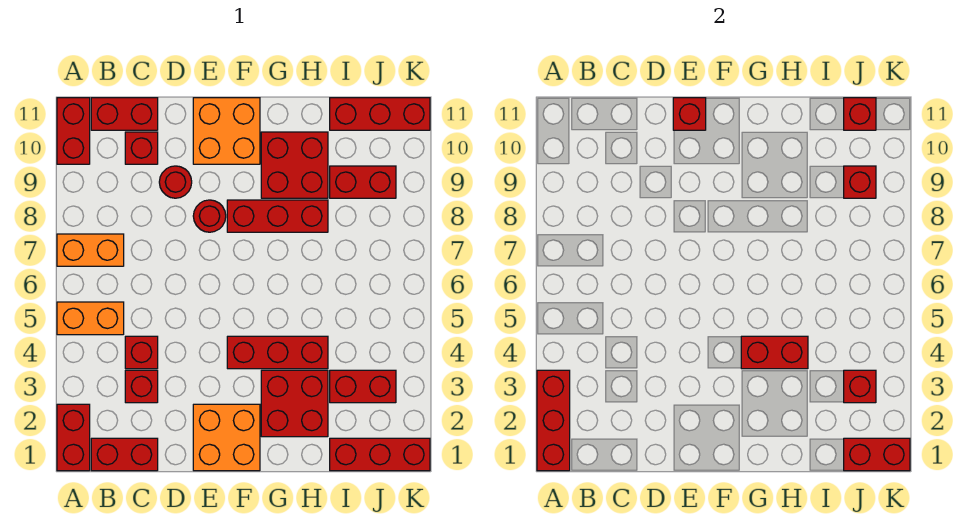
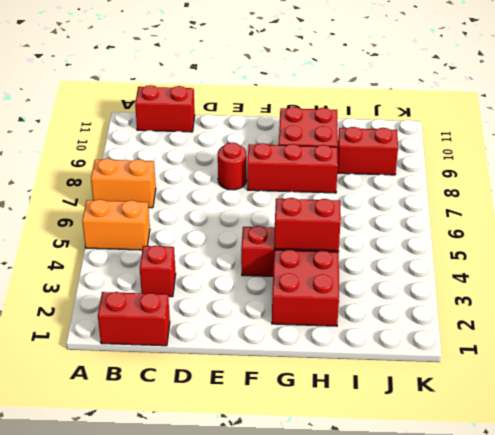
none -> red brick A1:A2 level 1
none -> red brick A10:A11 level 1
none -> red brick C4 level 1

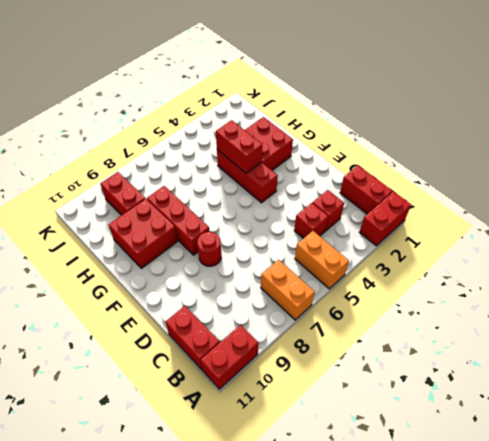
none -> red brick C10 level 1
none -> red round brick D9 level 1
none -> orange brick E1:F2 level 1

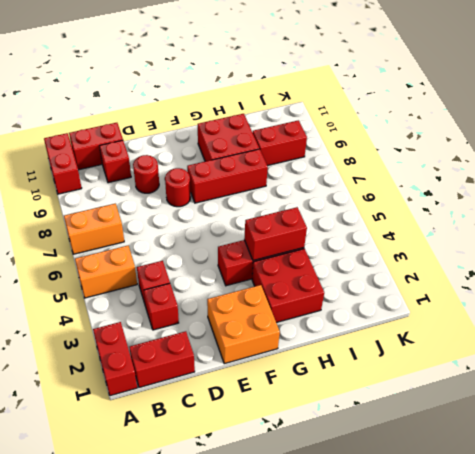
none -> orange brick E10:F11 level 1
none -> red brick I1:K1 level 1
none -> red brick I3:J3 level 1

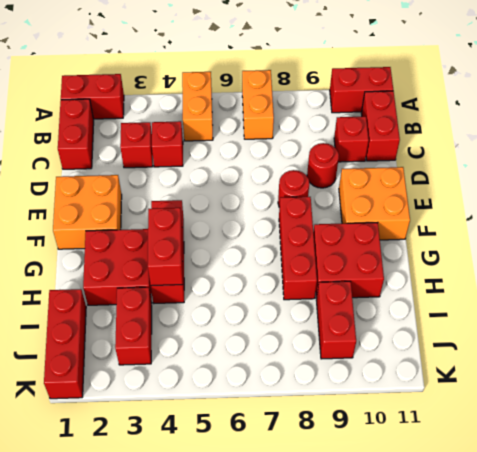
none -> red brick I11:K11 level 1
none -> red brick A1:A3 level 2
none -> red brick E11 level 2

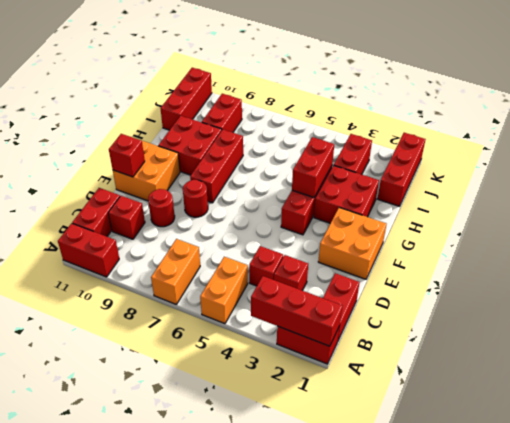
none -> red brick J1:K1 level 2
none -> red brick J3 level 2
none -> red brick J9 level 2

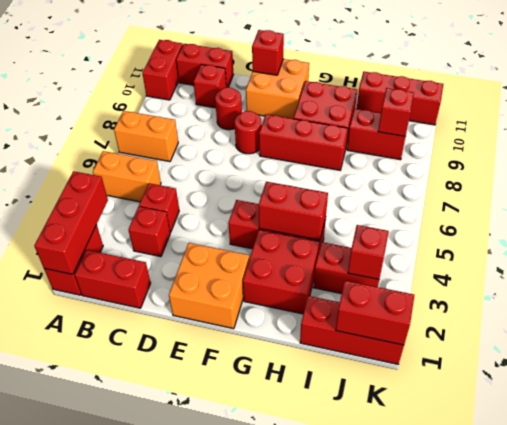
none -> red brick J11 level 2

